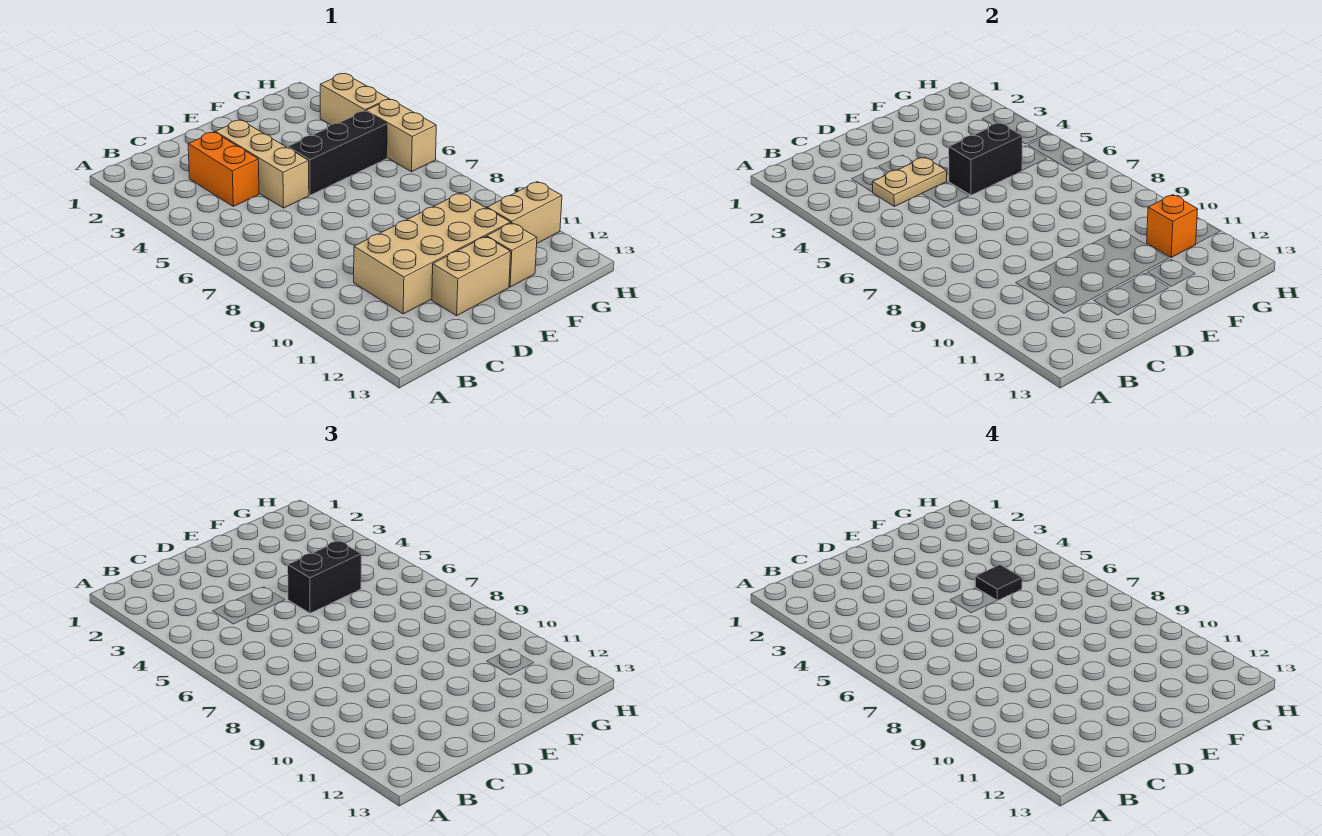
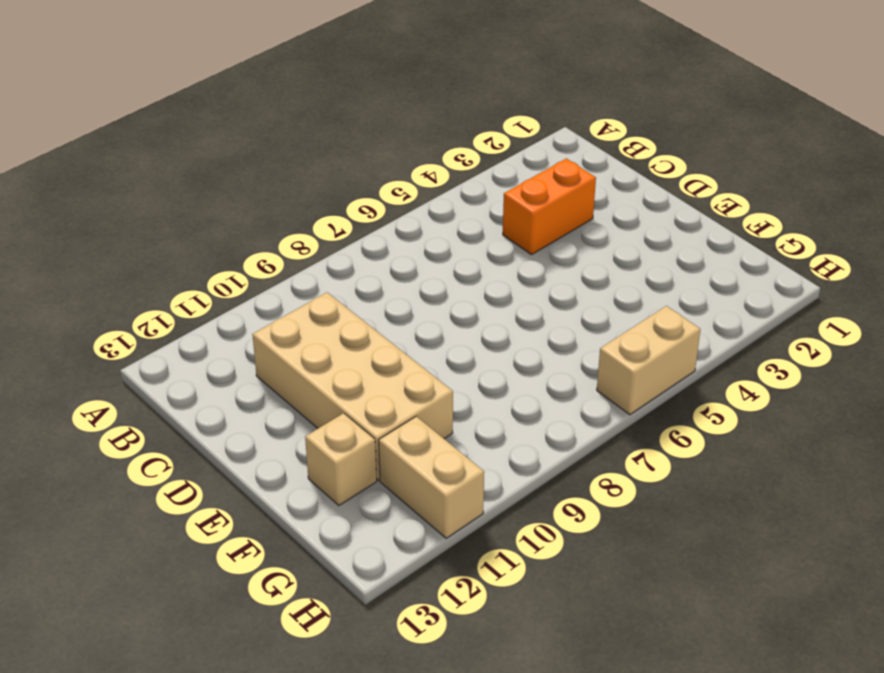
none -> tan brick D3:D5 level 1
none -> tan brick D12:E12 level 1
none -> black brick E5:G5 level 1

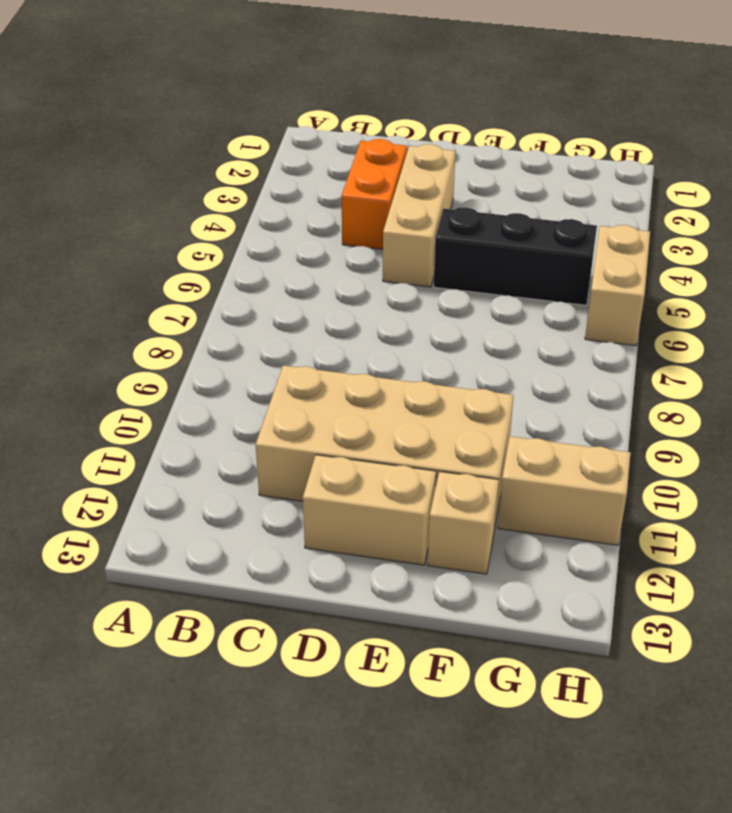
none -> tan brick H3:H4 level 1
none -> tan plate C4:D4 level 2
none -> black brick E5:F5 level 2

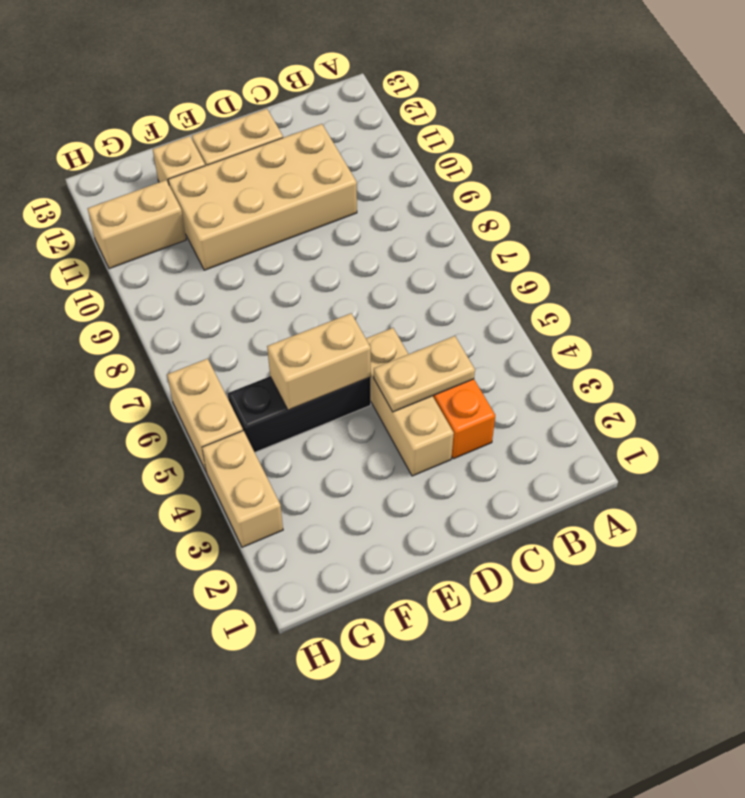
tan brick E5:F5 level 2 -> black brick E5:F5 level 2
none -> orange brick G11 level 2
none -> black brick E5:F5 level 3
none -> black tile F5 level 4

